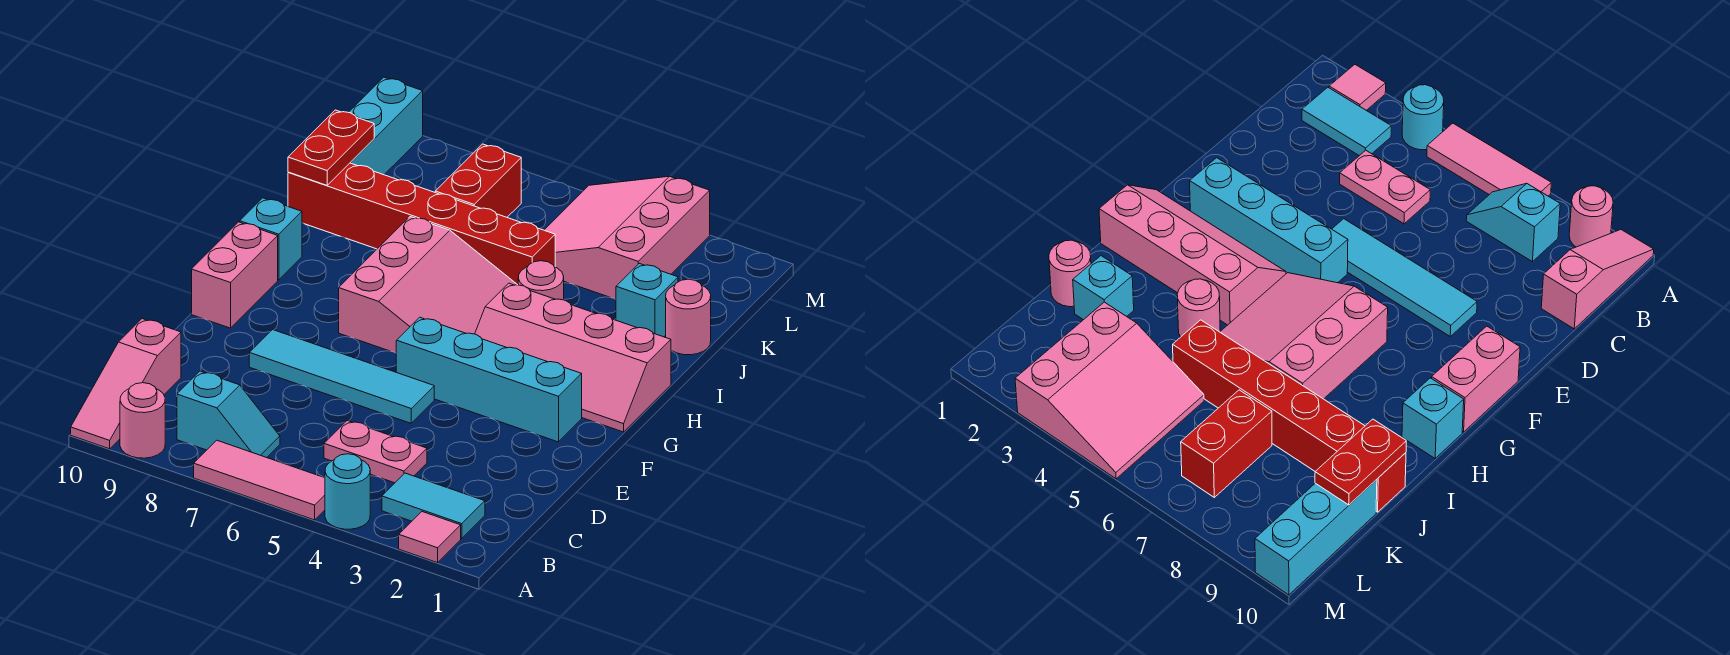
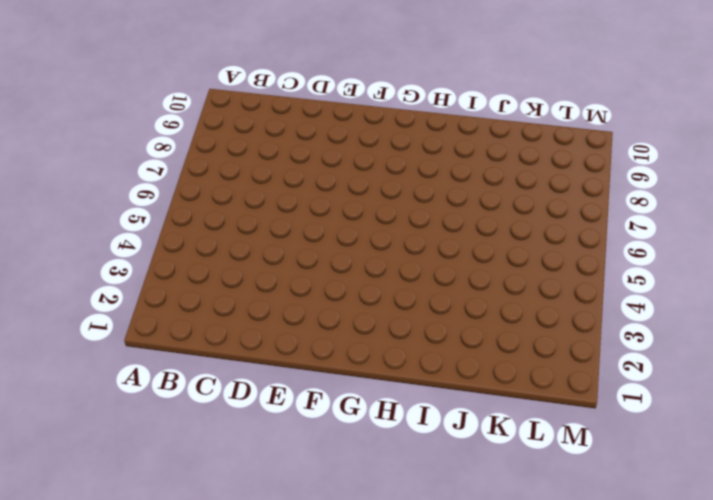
none -> pink tile A2 level 1
none -> cyan round brick A4 level 1
none -> pink tile A5:A7 level 1

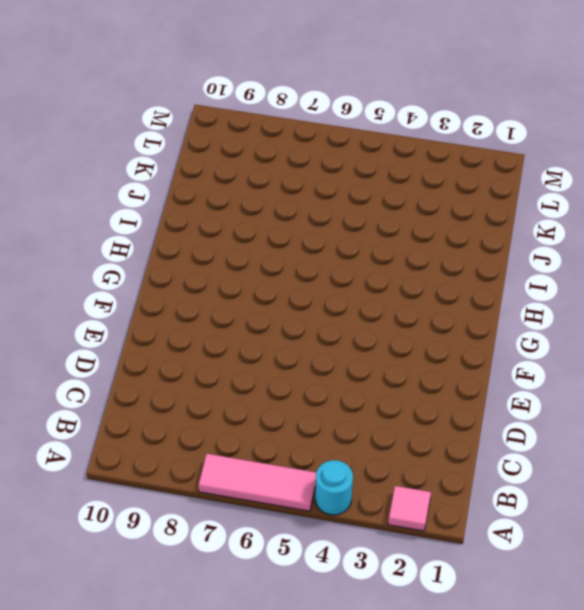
none -> pink round brick A9 level 1
none -> pink slope A10:C10 level 1 top C
none -> cyan tile B2:B3 level 1

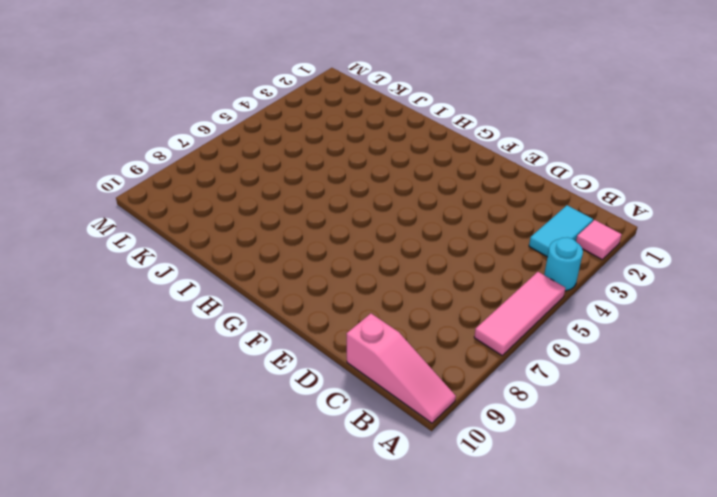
none -> pink round brick A9 level 1
none -> cyan slope B7:B8 level 1 top 8
none -> pink plate C4:C5 level 1

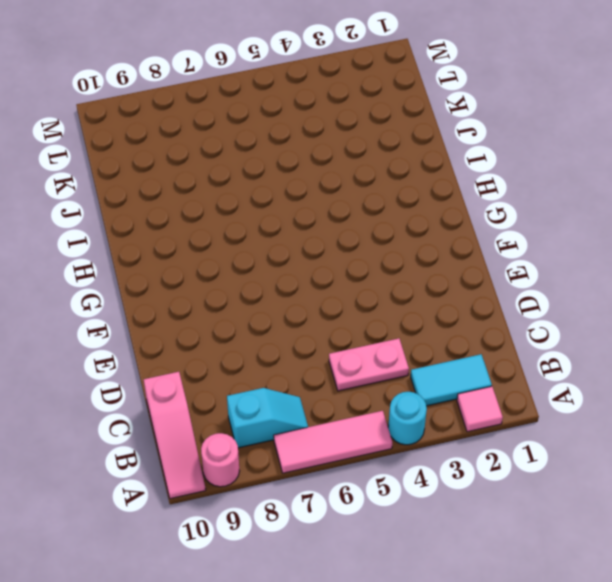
none -> cyan tile E5:E8 level 1
none -> cyan brick F2:F5 level 1
none -> pink brick F10:G10 level 1

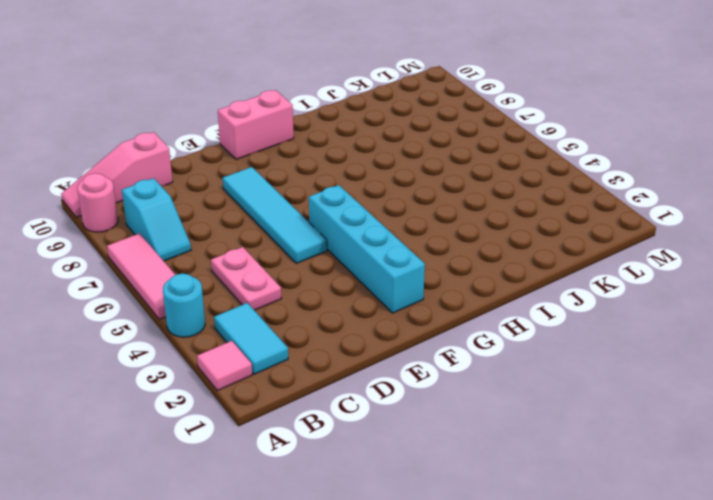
none -> pink slope G1:H4 level 1 top H
none -> pink slope G5:I7 level 1 top 7
none -> cyan brick H10 level 1

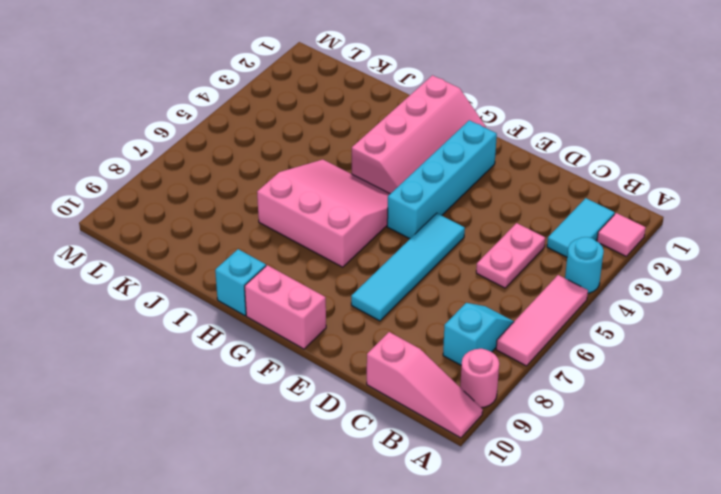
none -> pink round brick I4 level 1
none -> pink round brick J1 level 1
none -> cyan brick J2 level 1

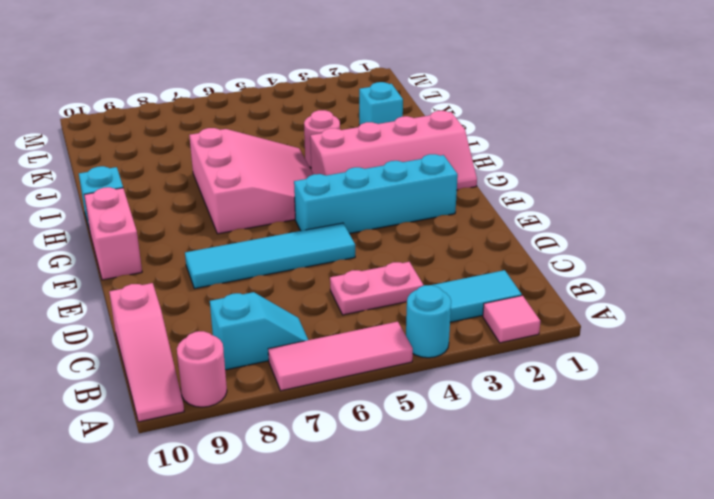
none -> pink round brick J1 level 1
none -> red brick J5:J10 level 1
none -> pink slope K3:M5 level 1 top 3

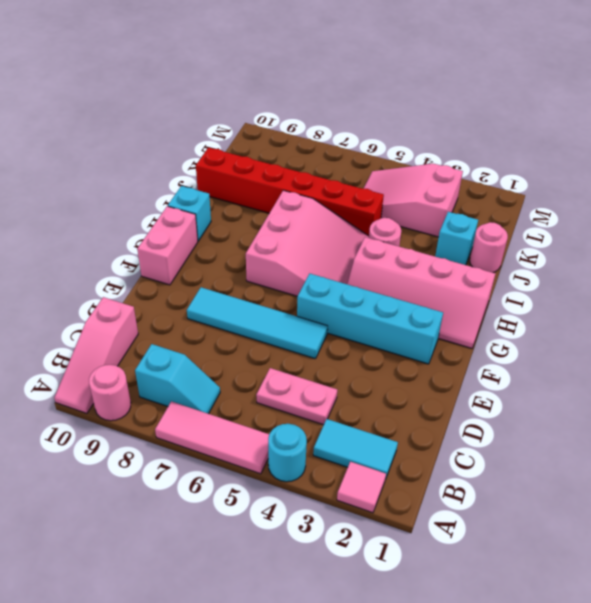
pink slope K3:L5 level 1 top 3 -> pink slope K3:M5 level 1 top 3
none -> red brick K7:L7 level 1
none -> cyan brick K10:M10 level 1
none -> red plate J10:K10 level 2

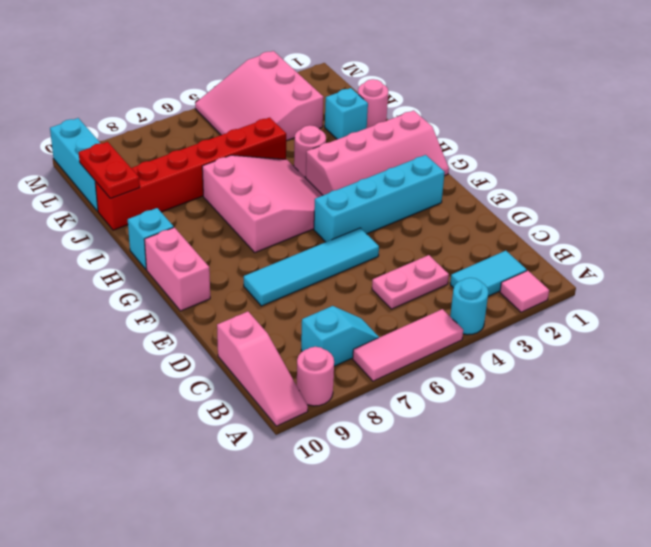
none -> red brick K7:L7 level 1

